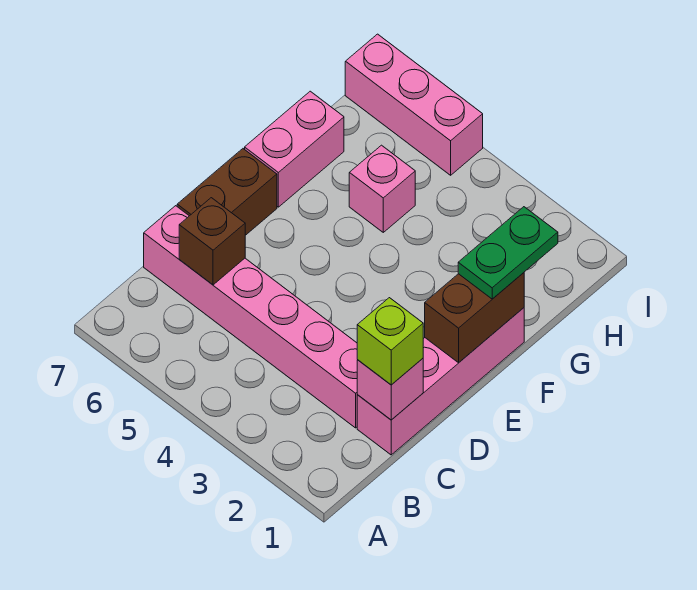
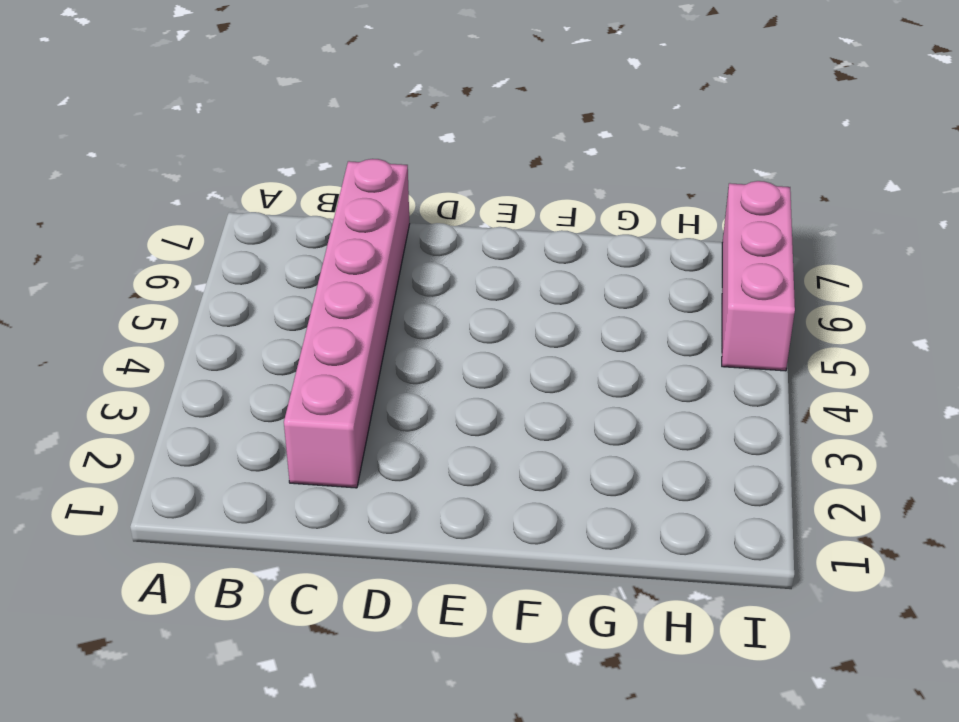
none -> pink brick C1:F1 level 1
none -> brown brick D7:E7 level 1

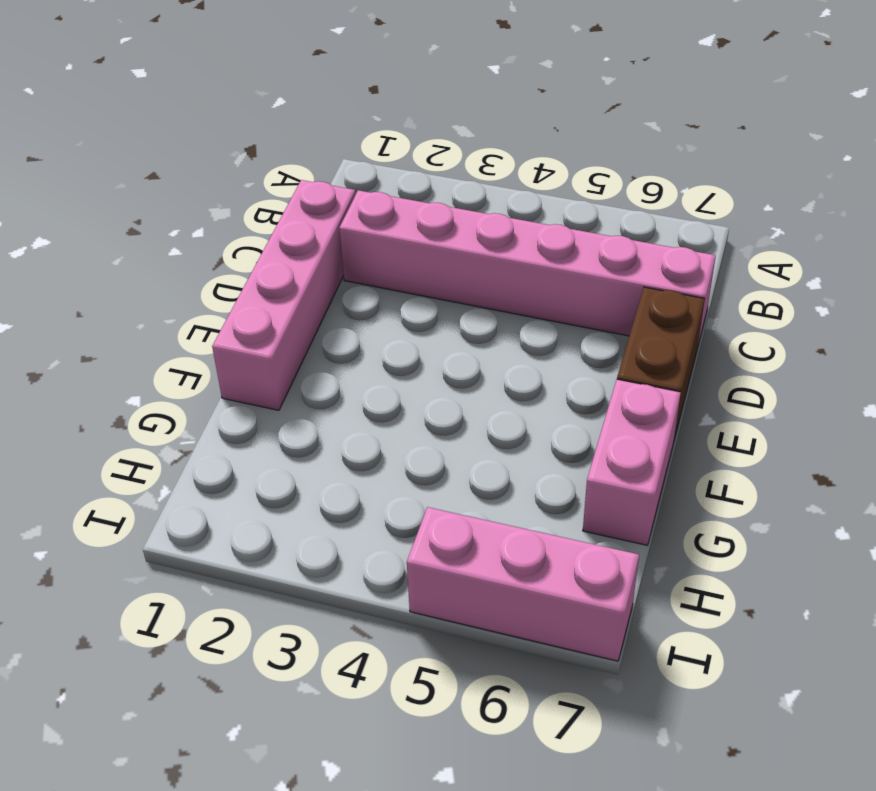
none -> pink brick G5 level 1
none -> pink brick C1 level 2

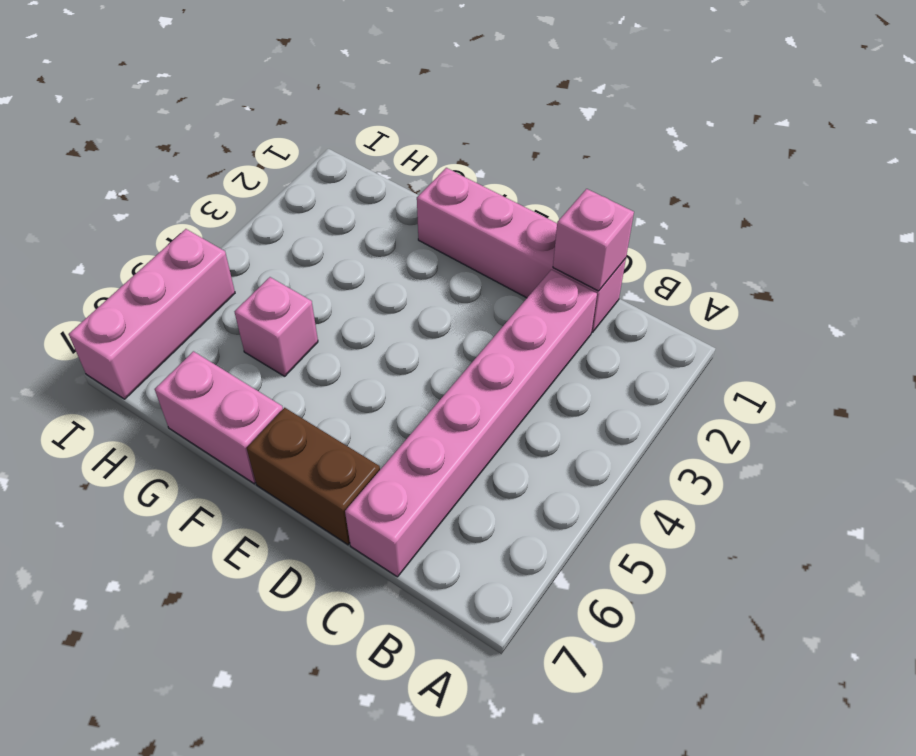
none -> brown brick C6 level 2
none -> brown brick E1:F1 level 2

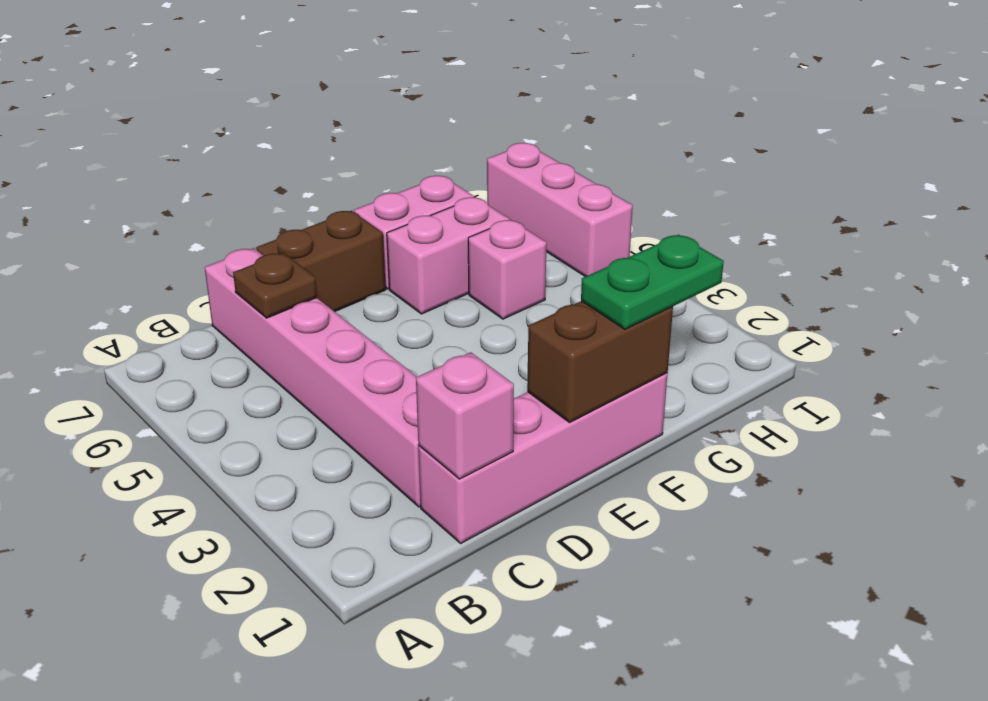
brown plate C6 level 2 -> brown brick C6 level 2
pink brick F6:G6 level 1 -> none
none -> lime brick C1 level 3

